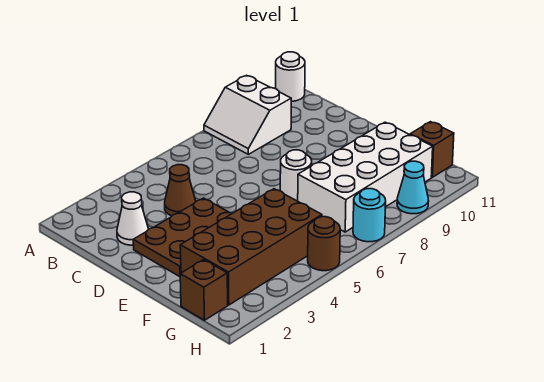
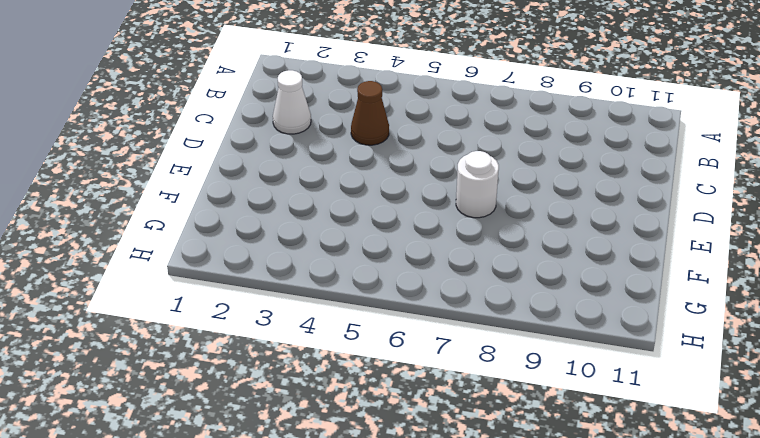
none -> white slope A8:B9 level 1 top 9
none -> white round brick A11 level 1
none -> brown plate D2:E4 level 1

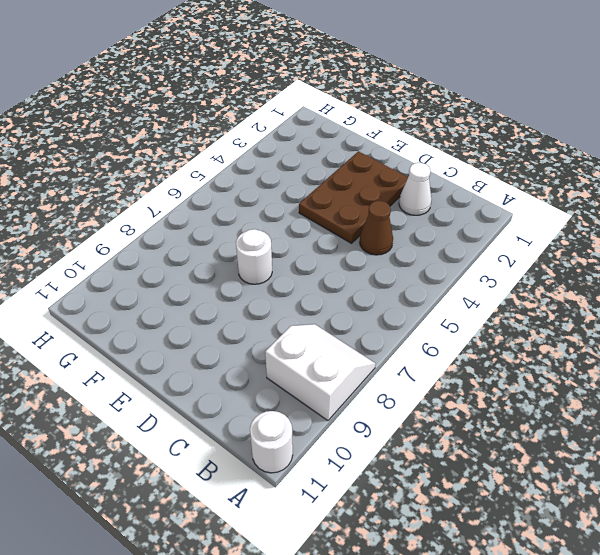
none -> brown brick F2:G5 level 1
none -> white brick F7:G10 level 1
none -> brown brick G1 level 1

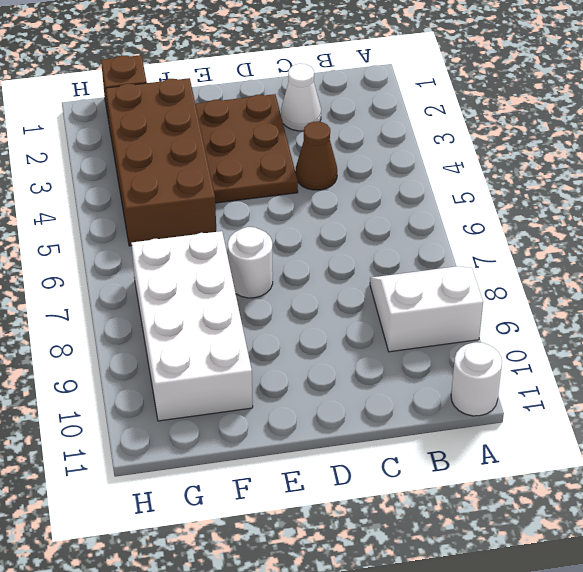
none -> brown brick G11 level 1
none -> brown round brick H5 level 1
none -> cyan round brick H7 level 1

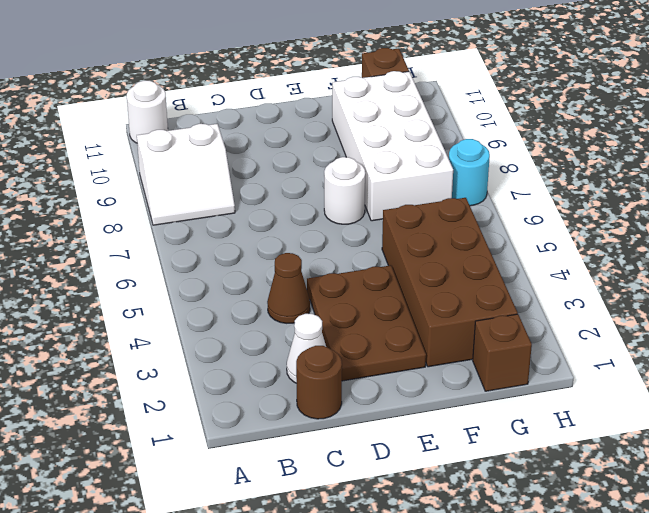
brown round brick C1 level 1 -> brown round brick H5 level 1
none -> cyan cone H9 level 1

